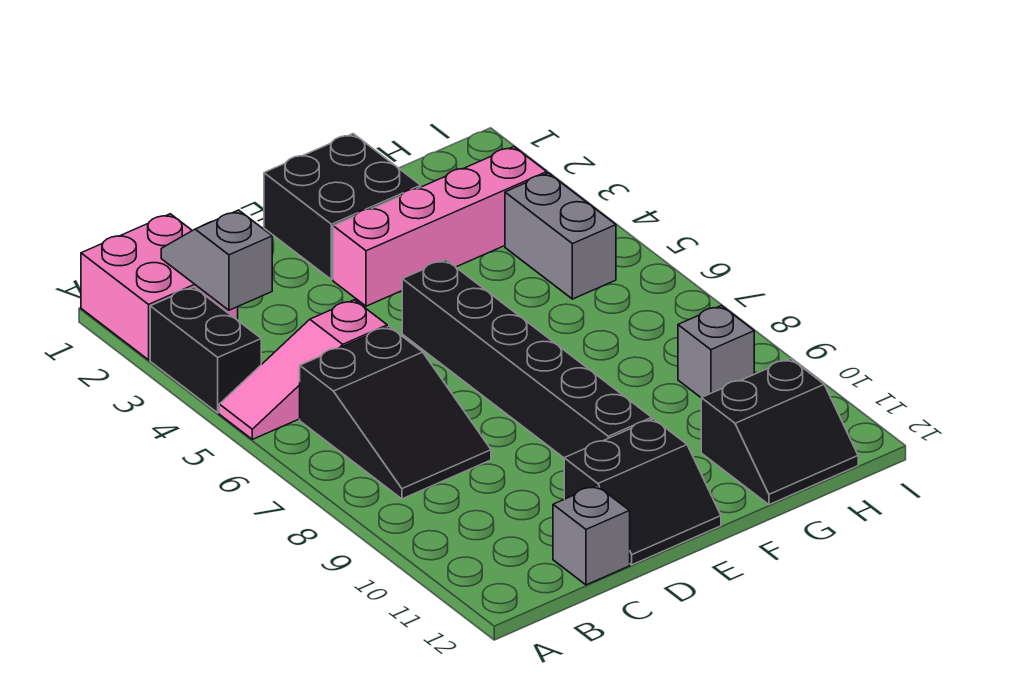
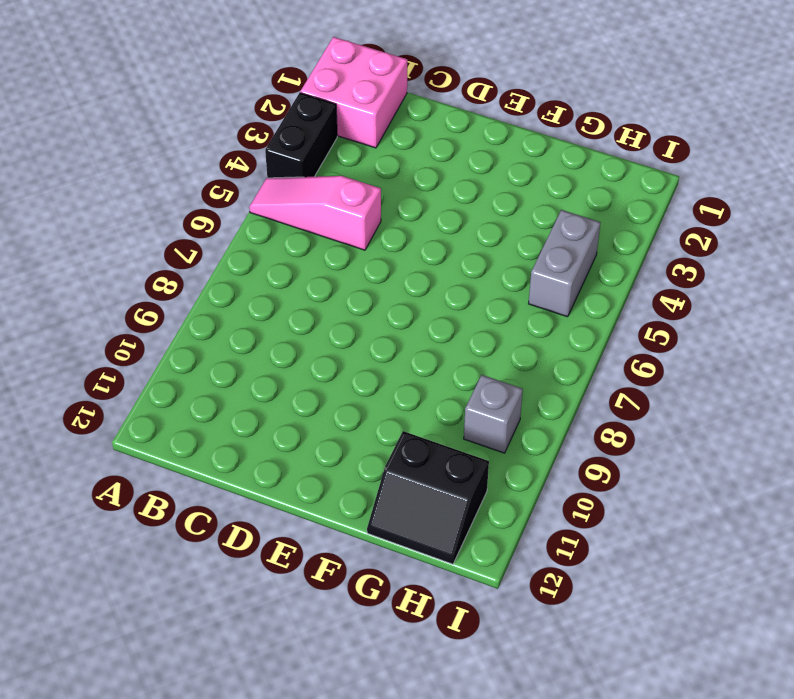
none -> black slope B6:C8 level 1 top 6
none -> grey brick C12 level 1
none -> black slope D11:E12 level 1 top 11

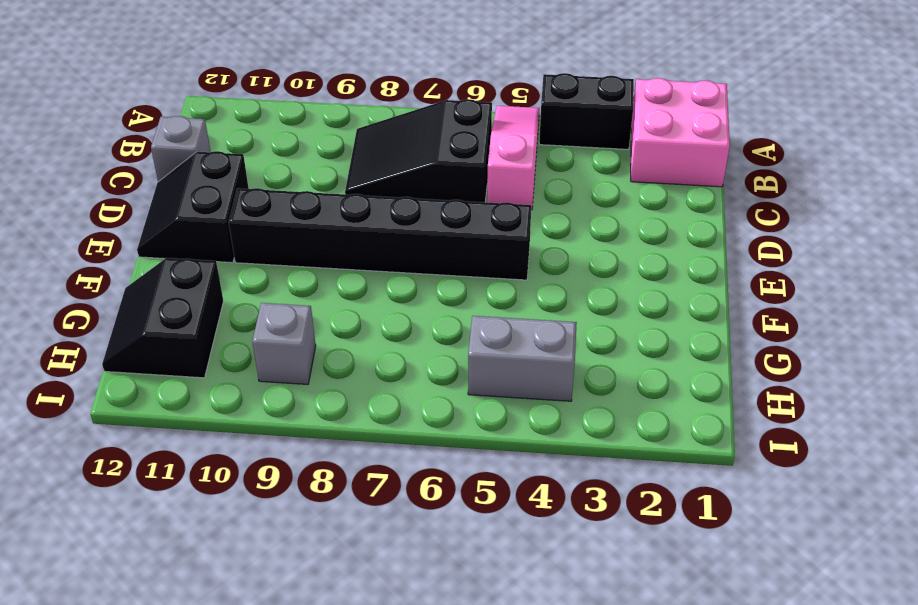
none -> black brick E1:F2 level 1
none -> pink brick E3:H3 level 1
none -> grey slope B2:B3 level 2 top 3

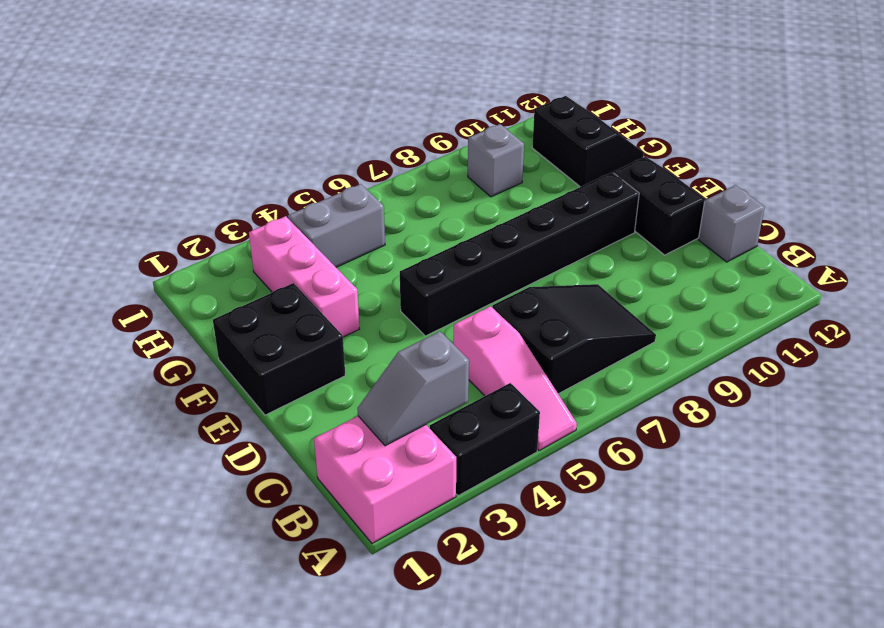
pink brick F3:H3 level 1 -> pink brick E3:H3 level 1

